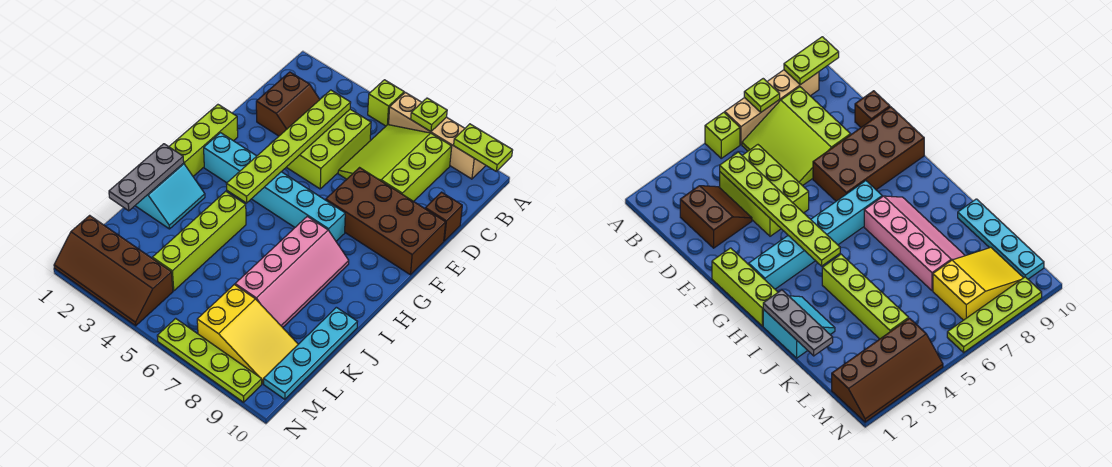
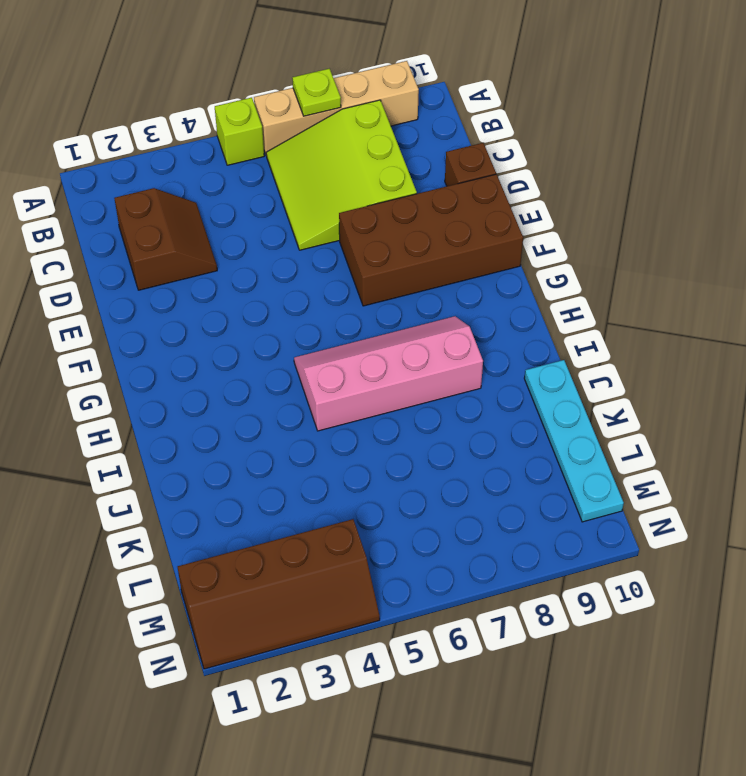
pink slope H5:I8 level 1 top I -> pink slope H7:K8 level 1 top 7
none -> lime brick C4:E5 level 1
none -> lime brick F1:H1 level 1
none -> cyan brick G2:G7 level 1

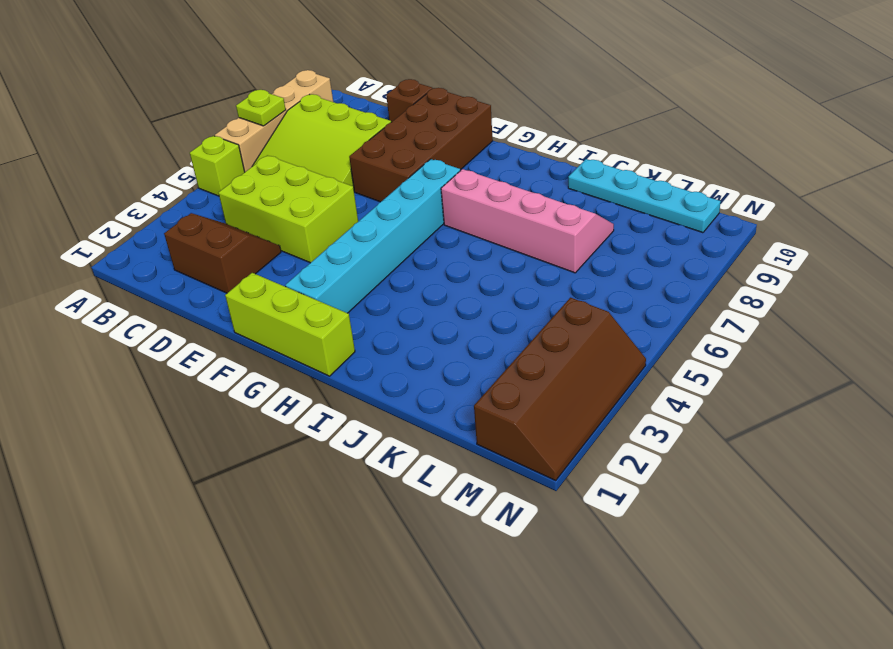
none -> cyan slope I1:J2 level 1 top 1
none -> lime brick I4:L4 level 1
none -> yellow slope L7:M9 level 1 top 7

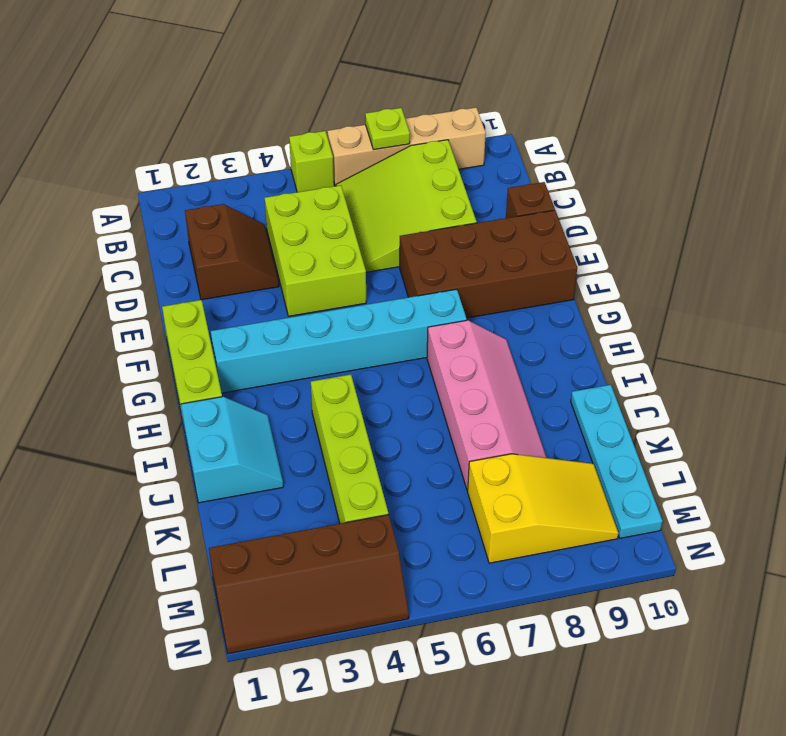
none -> lime plate N6:N9 level 1
none -> lime plate A9:A10 level 2
none -> lime plate C4:H4 level 2

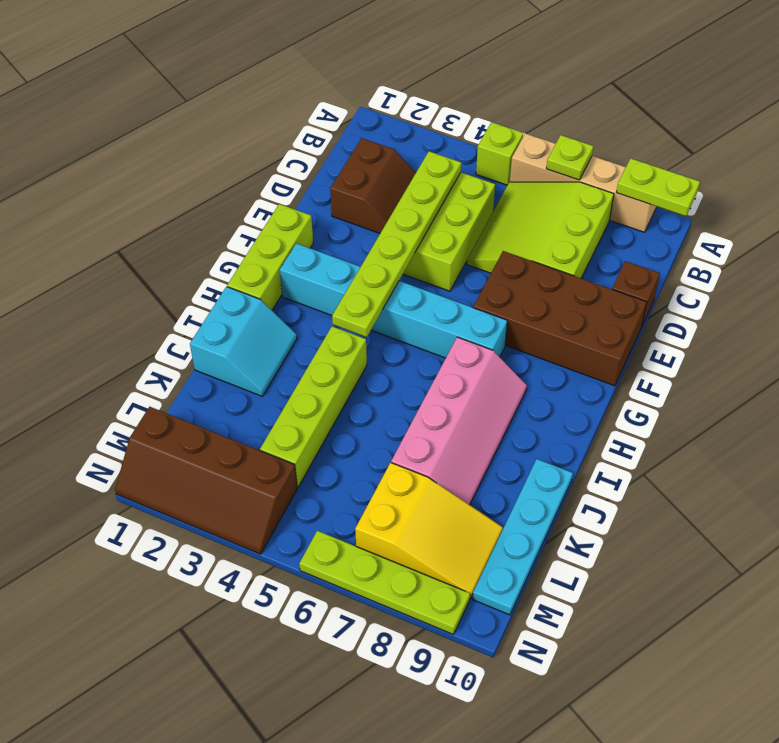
none -> grey plate I1:K1 level 2

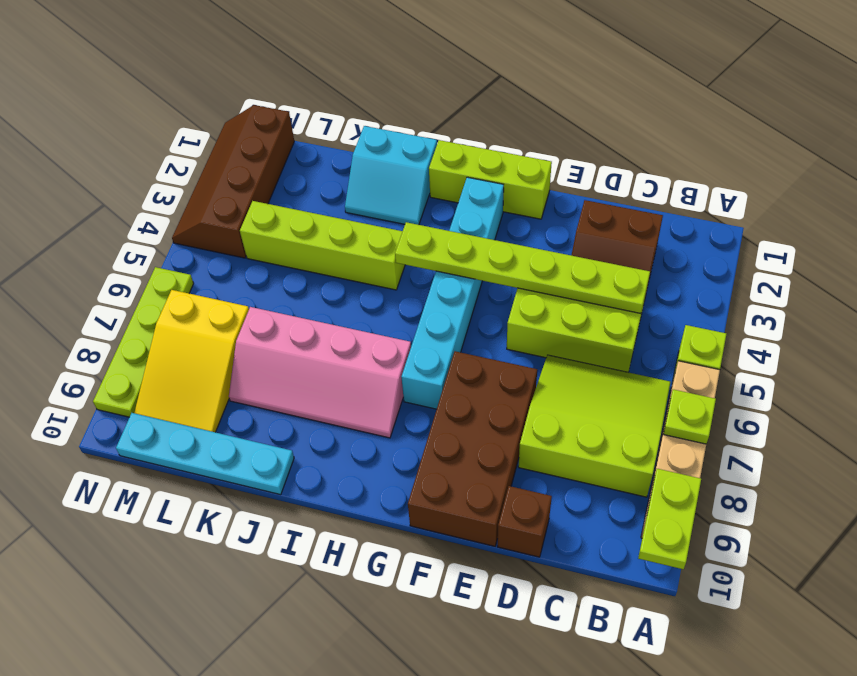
none -> grey plate I1:K1 level 2

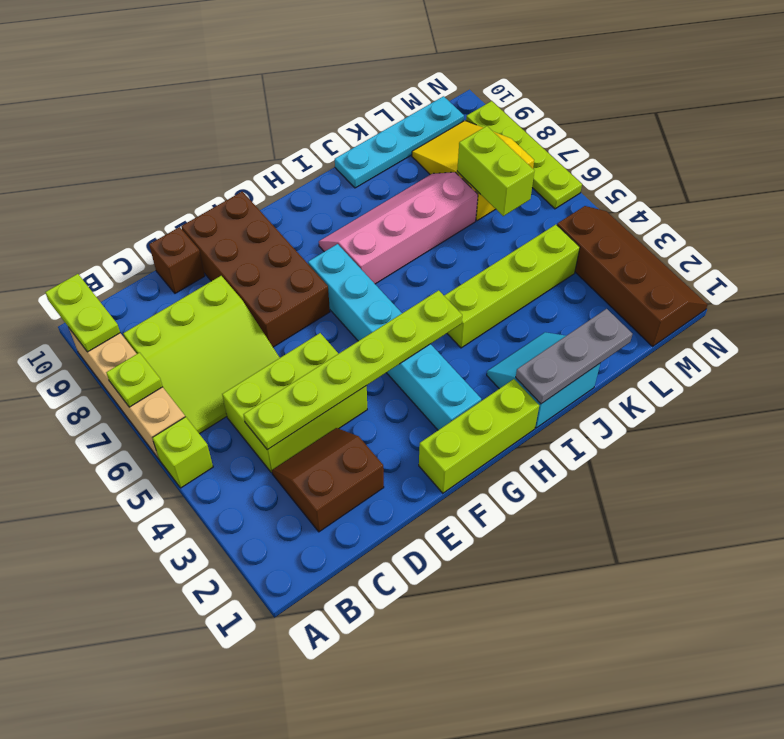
lime brick L6:L7 level 2 -> none

